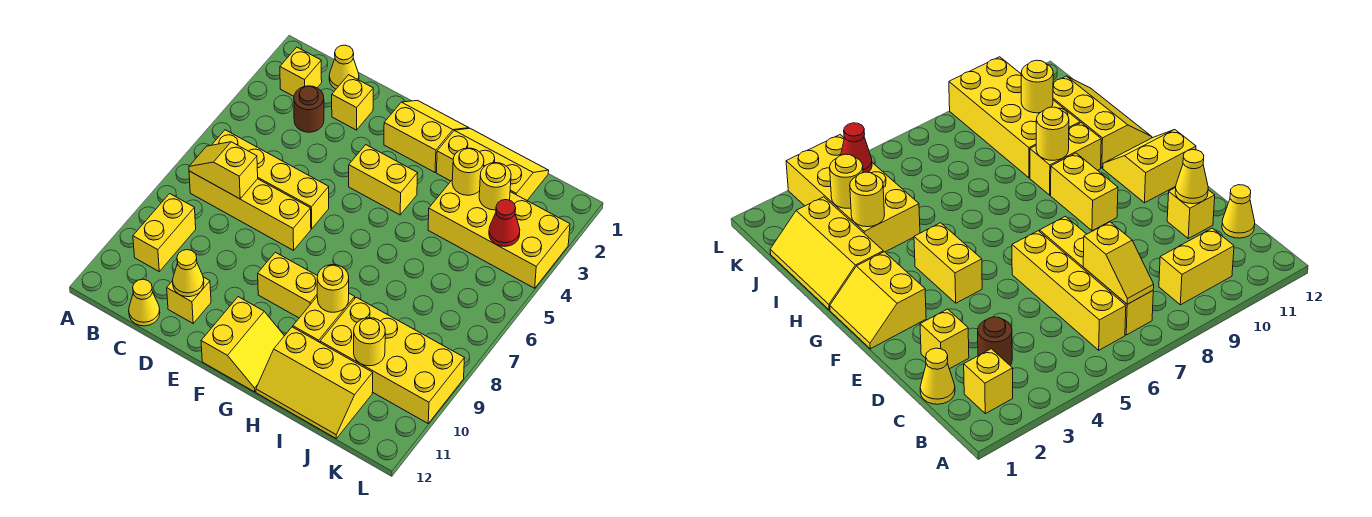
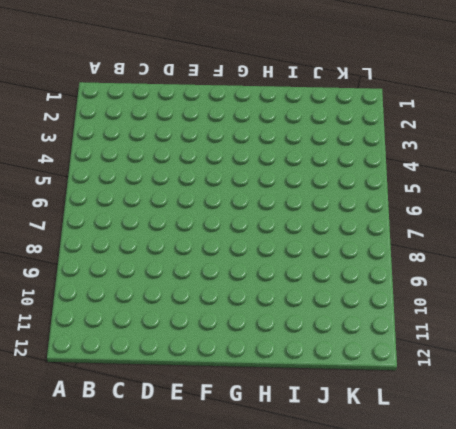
none -> yellow brick B2 level 1
none -> yellow brick B6:E6 level 1
none -> yellow brick B7:E7 level 1

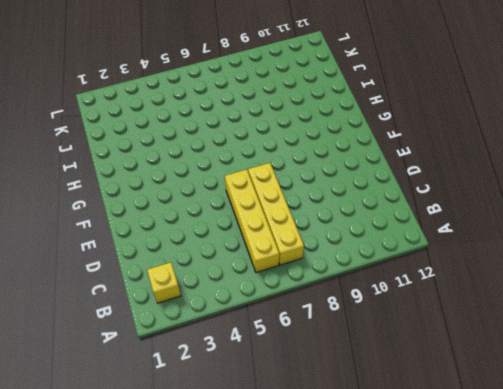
none -> yellow brick B9:B10 level 1
none -> yellow cone C1 level 1
none -> brown round brick C3 level 1

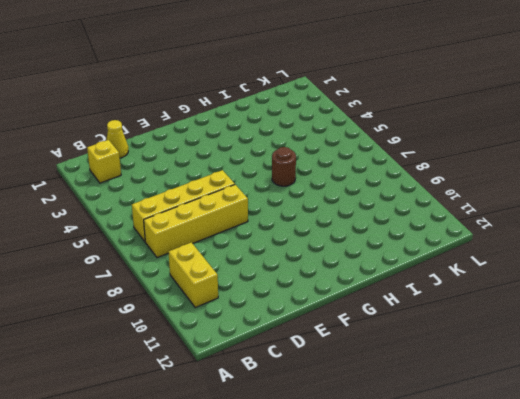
brown round brick H6 level 1 -> brown round brick C3 level 1
none -> yellow cone C12 level 1
none -> yellow brick D2 level 1
none -> yellow brick D11 level 1

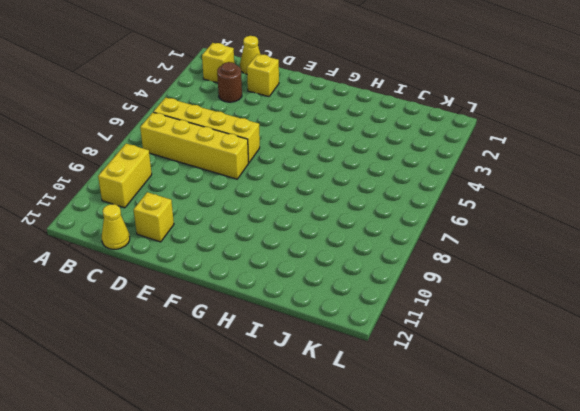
none -> yellow slope F1:G2 level 1 top 2
none -> yellow brick F4:G4 level 1
none -> yellow brick F9:G9 level 1

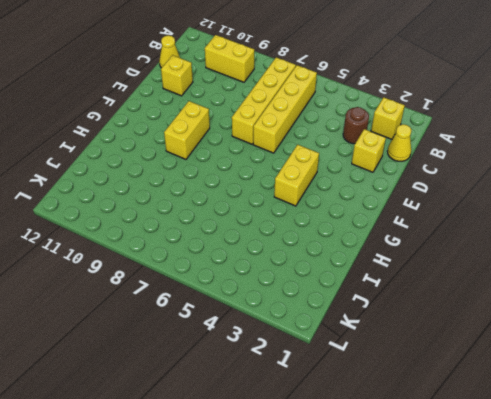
none -> yellow slope F1:G2 level 1 top 2
none -> yellow slope F11:G12 level 1 top F
none -> yellow slope H1:J2 level 1 top 2

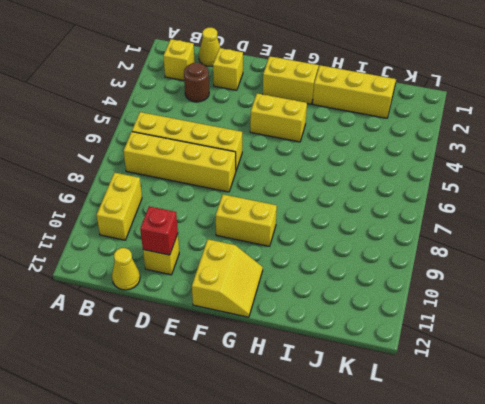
red brick D11 level 2 -> yellow cone D11 level 2
none -> yellow brick H9:H10 level 1
none -> yellow slope H11:J12 level 1 top 11
none -> yellow brick I3:L4 level 1

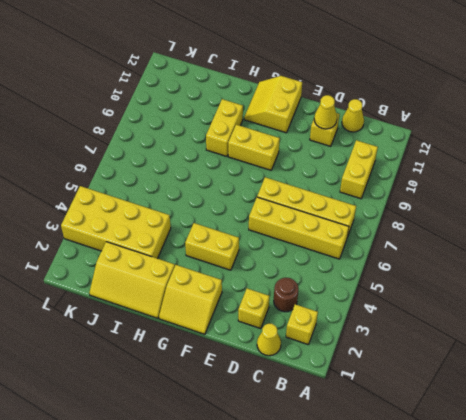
none -> yellow slope H11:J12 level 1 top 11
none -> yellow brick I9:L10 level 1
none -> yellow slope B7:C7 level 2 top C

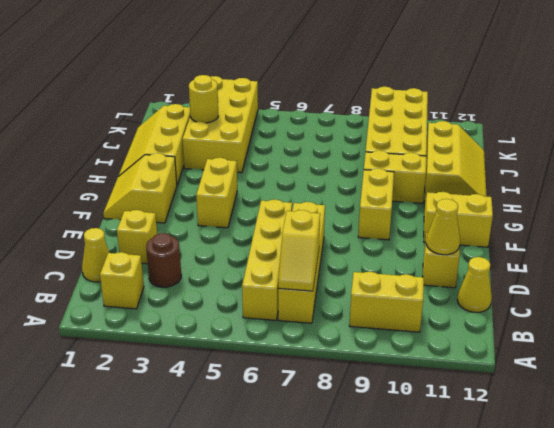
none -> yellow round brick H9 level 2
none -> yellow round brick I3 level 2
none -> yellow round brick J10 level 2

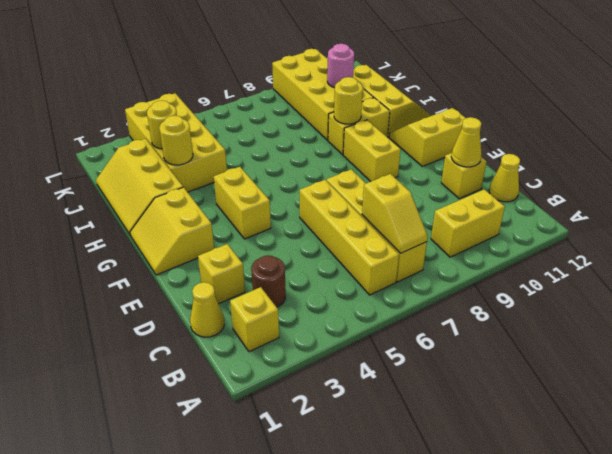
pink round brick J10 level 2 -> yellow round brick J10 level 2
none -> red cone K4 level 2

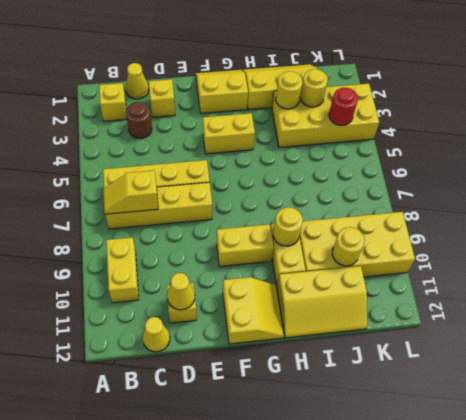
red round brick K4 level 2 -> red cone K4 level 2

